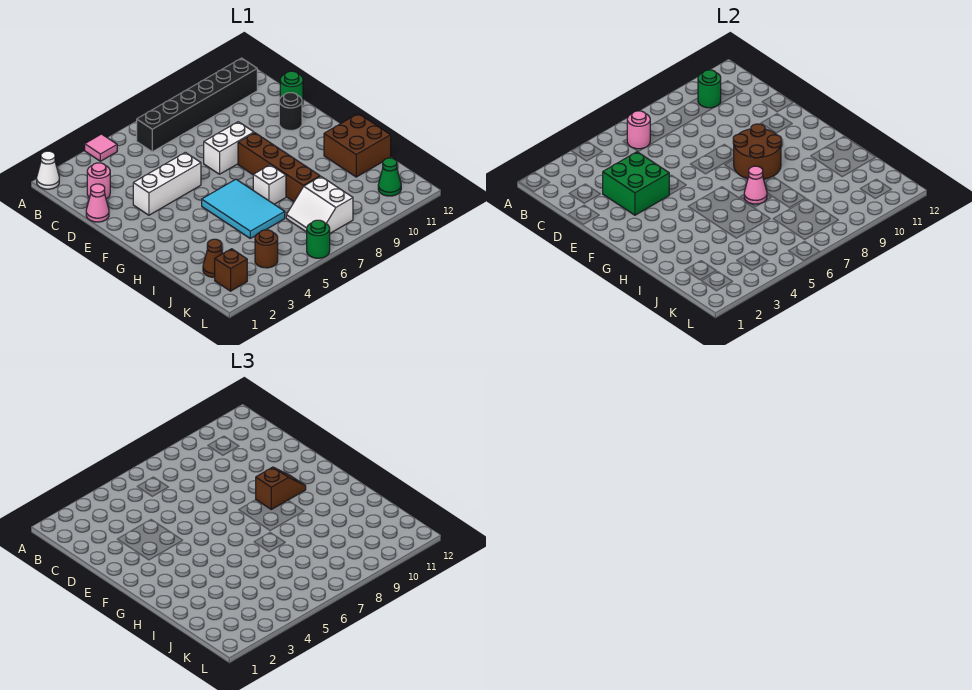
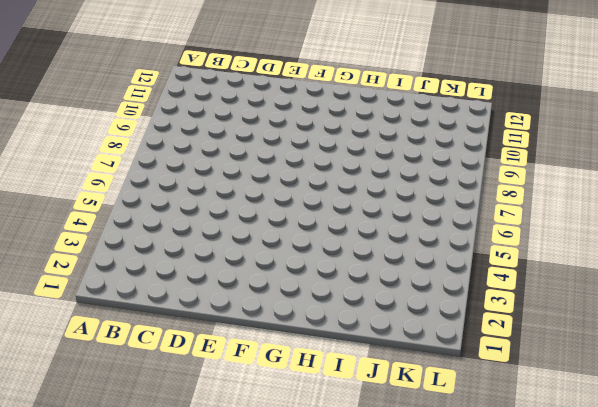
none -> white cone A1 level 1
none -> pink tile A4 level 1
none -> black brick B6:B11 level 1

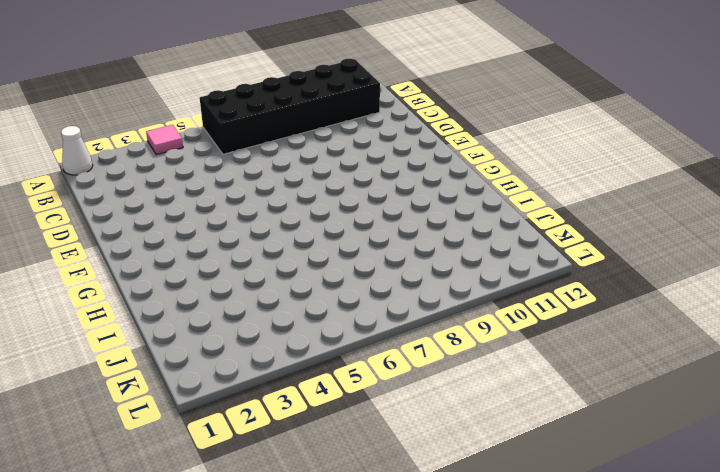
black brick A6:B11 level 1 -> black brick B6:B11 level 1
none -> pink round brick C2 level 1
none -> pink cone D1 level 1
none -> green round brick D12 level 1

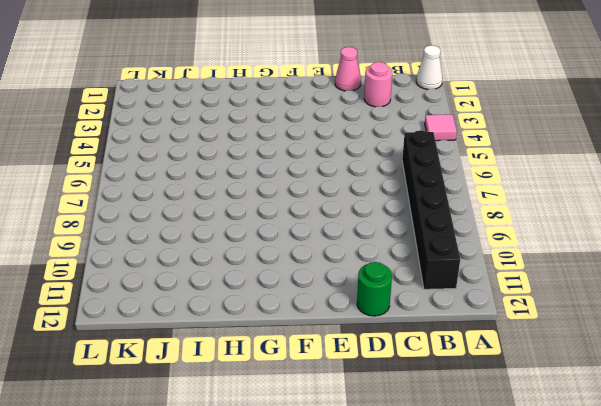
none -> white brick E3:E5 level 1
none -> white brick E7:E8 level 1
none -> black round brick E11 level 1

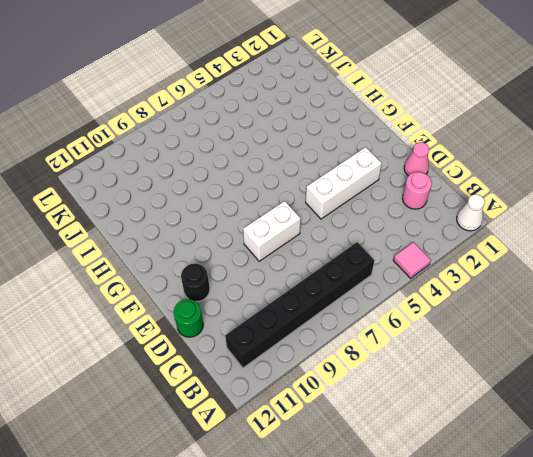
none -> brown brick F8:I8 level 1
none -> cyan tile G5:I6 level 1
none -> white brick H7 level 1

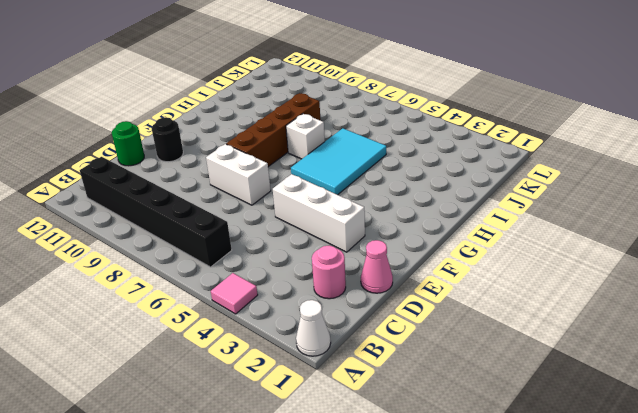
none -> brown brick H11:I12 level 1
none -> brown cone J2 level 1
none -> white slope J7:K8 level 1 top 8

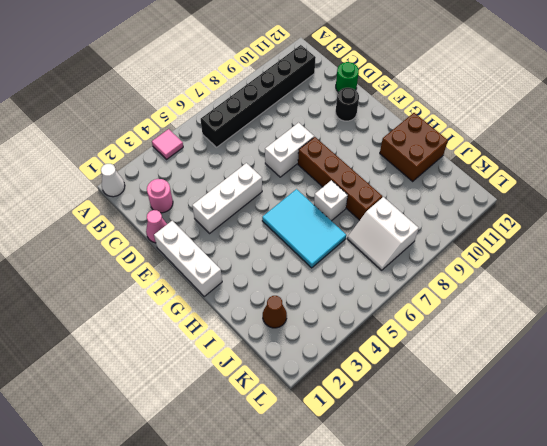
white brick E1:G1 level 1 -> none
none -> brown brick K2 level 1
none -> brown round brick K4 level 1
none -> green cone K11 level 1

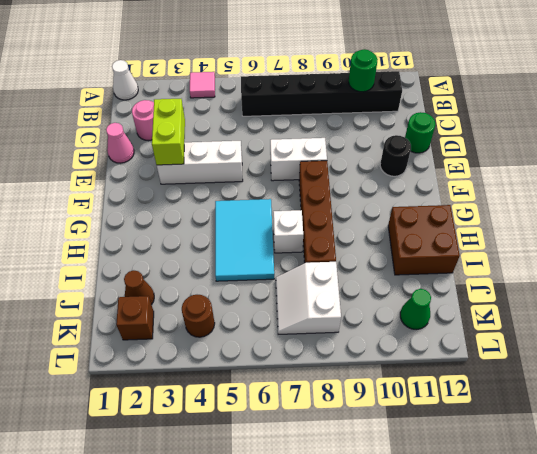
lime brick D3:E3 level 2 -> green brick D3:E4 level 2
none -> green round brick L6 level 1
none -> pink round brick B6 level 2
none -> brown round brick F8:G9 level 2

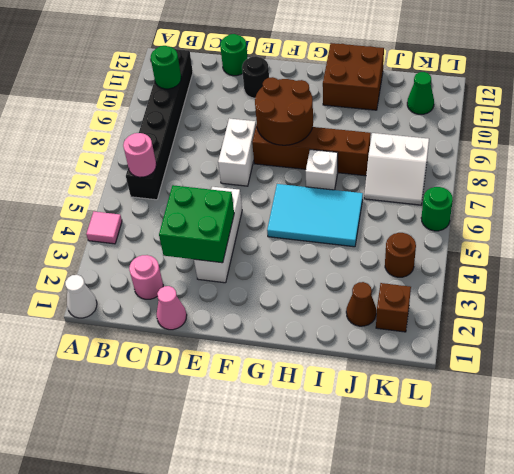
none -> pink cone H7 level 2
none -> brown slope F9:F10 level 3 top 9

